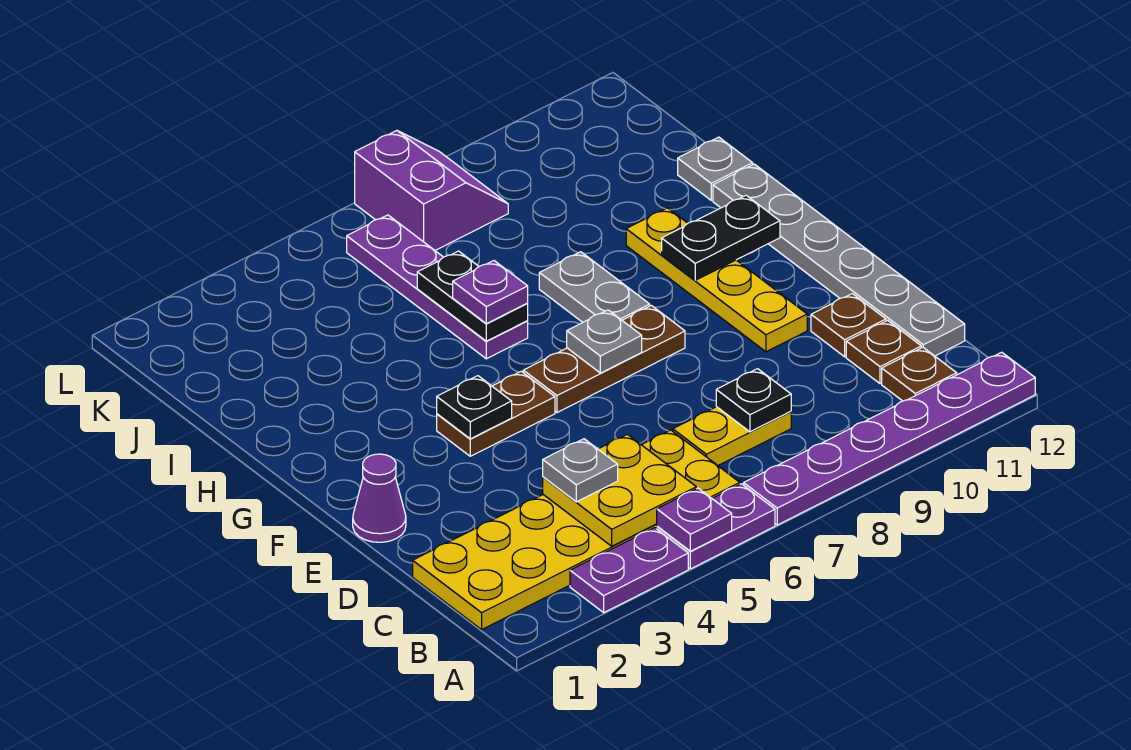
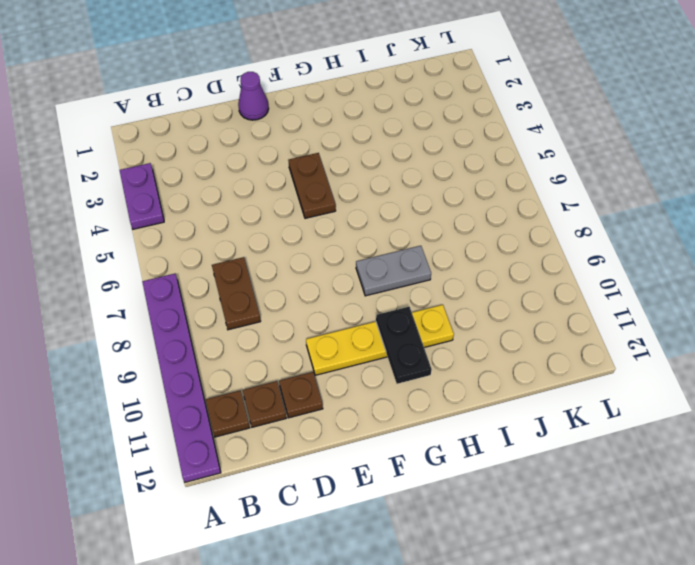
brown plate C7:C8 level 1 -> yellow plate C7:C8 level 1
none -> purple plate A5:A6 level 1
none -> yellow plate B1:C6 level 1
none -> grey plate C12:H12 level 1

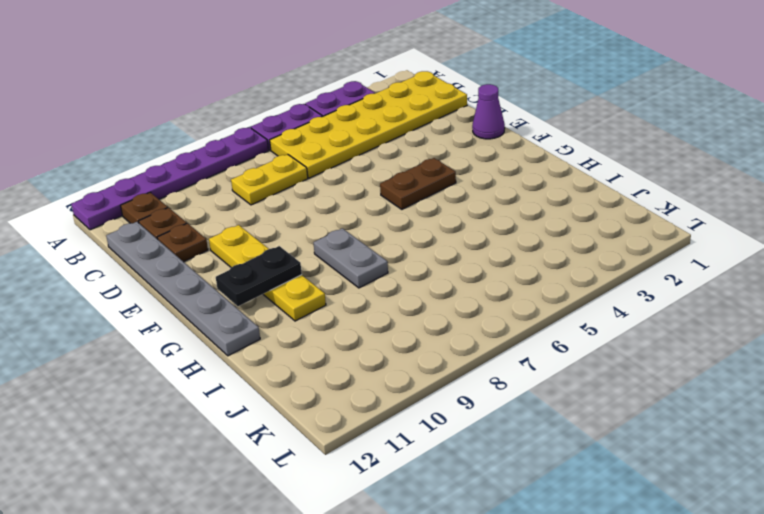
none -> brown plate F6:F8 level 1
none -> purple plate H6:K6 level 1
none -> grey plate I12 level 1

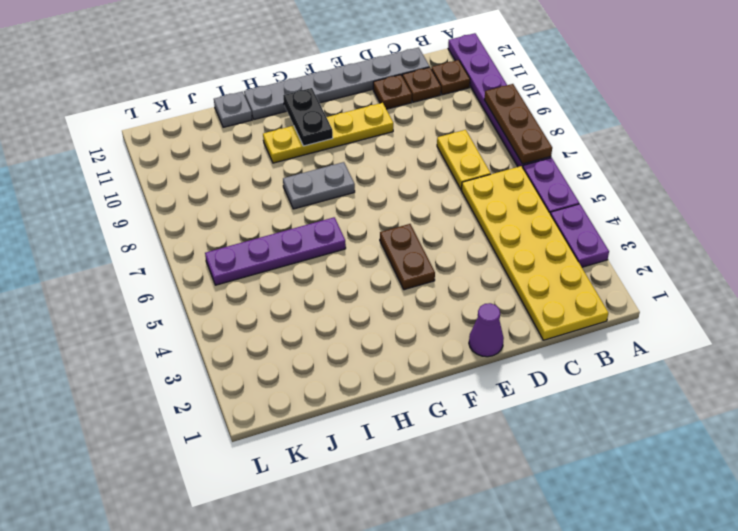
brown plate A7:A9 level 2 -> brown plate F6:F8 level 1
none -> purple slope K7:L8 level 1 top 7
none -> purple plate A5 level 2
none -> yellow plate B4:C5 level 2

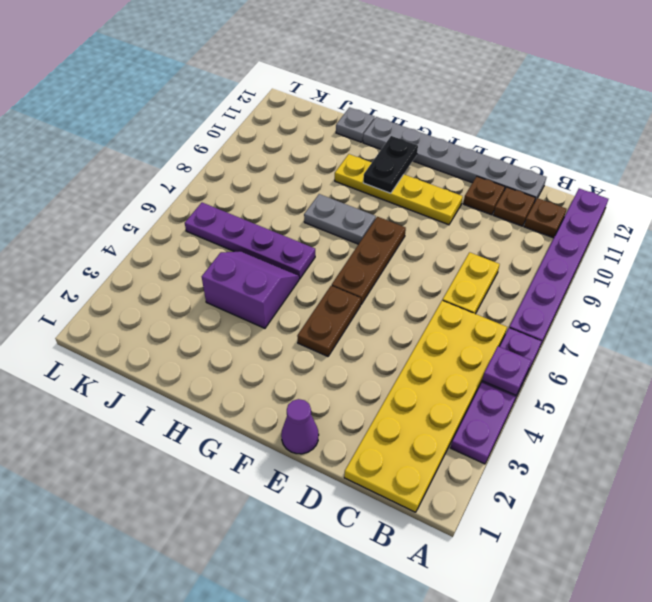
purple slope H4:I5 level 1 top 4 -> purple slope K7:L8 level 1 top 7
none -> yellow plate B4:C5 level 2
none -> black plate C8 level 2
none -> black plate F4 level 2

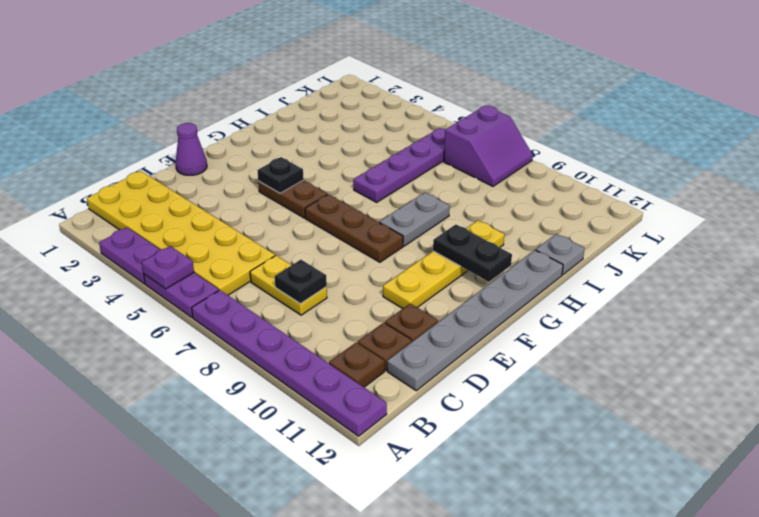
none -> yellow plate B4:C5 level 2
none -> grey plate F7 level 2
none -> black plate H6:I6 level 2

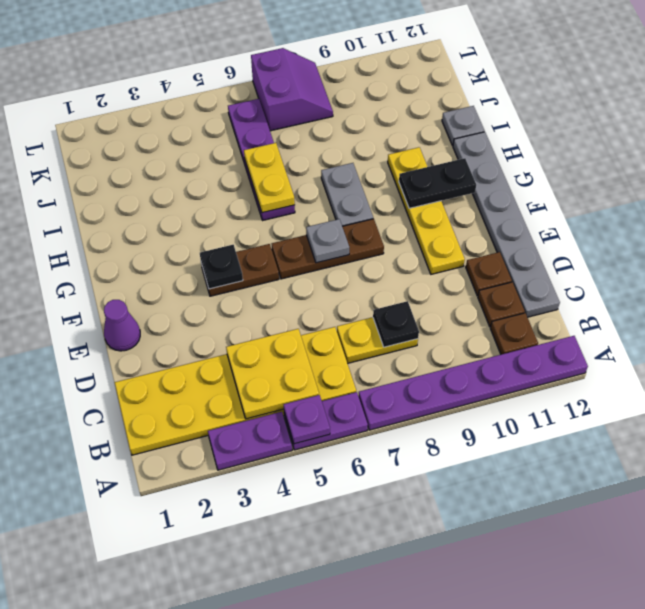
yellow plate H6:I6 level 2 -> black plate H6:I6 level 2
none -> grey plate C4 level 3
none -> purple plate H6 level 3

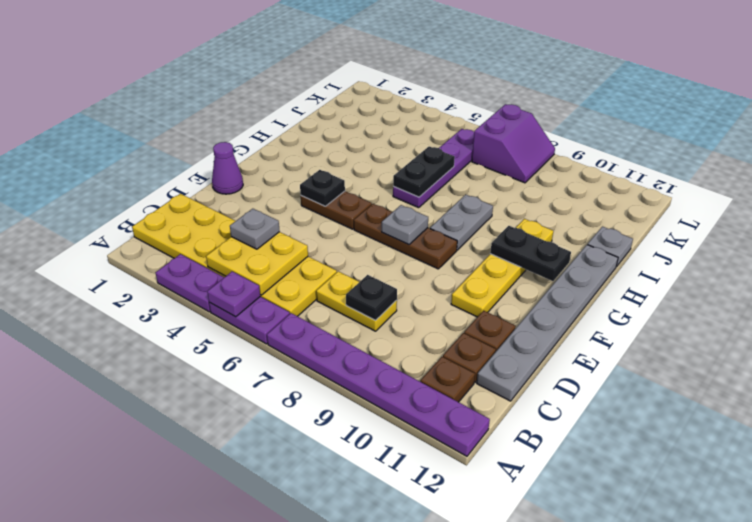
none -> purple plate H6 level 3

